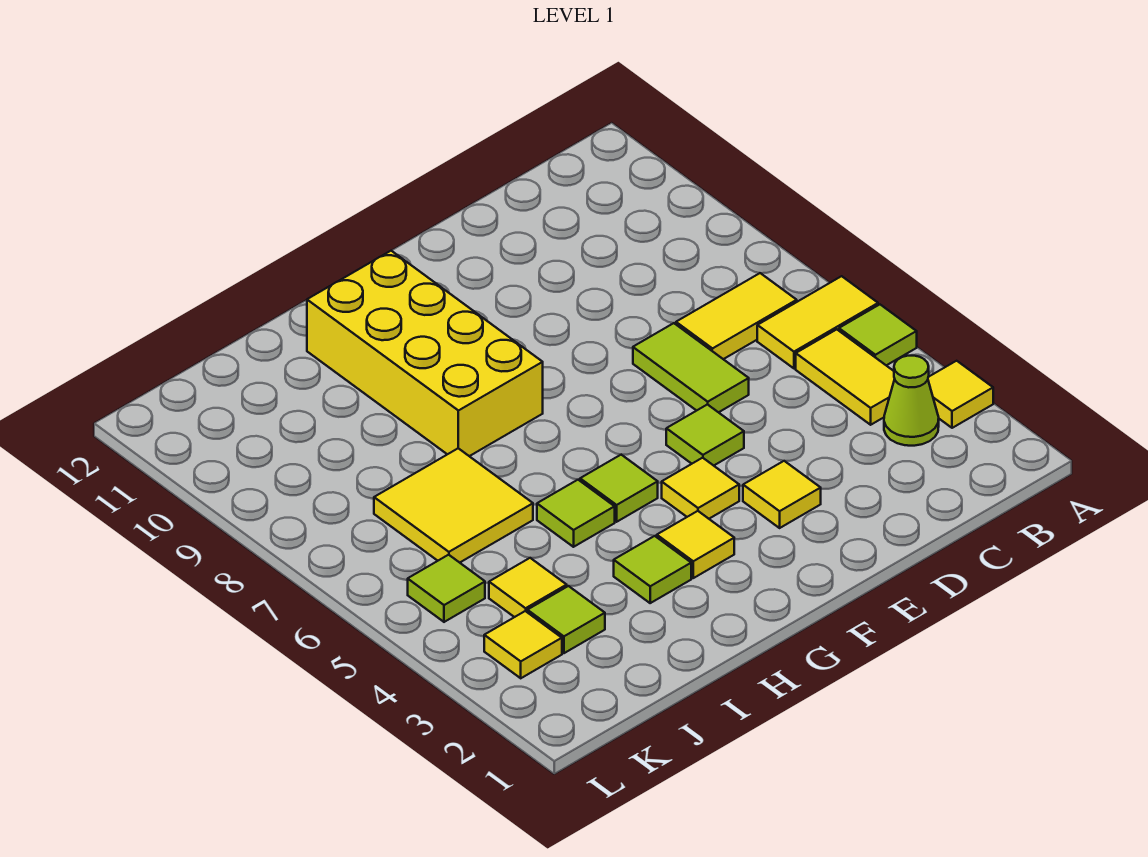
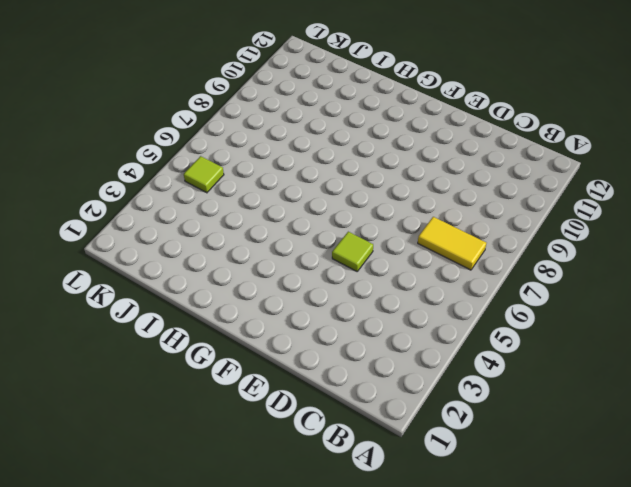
none -> yellow tile A3 level 1
none -> lime tile A5 level 1
none -> yellow tile A6:B6 level 1

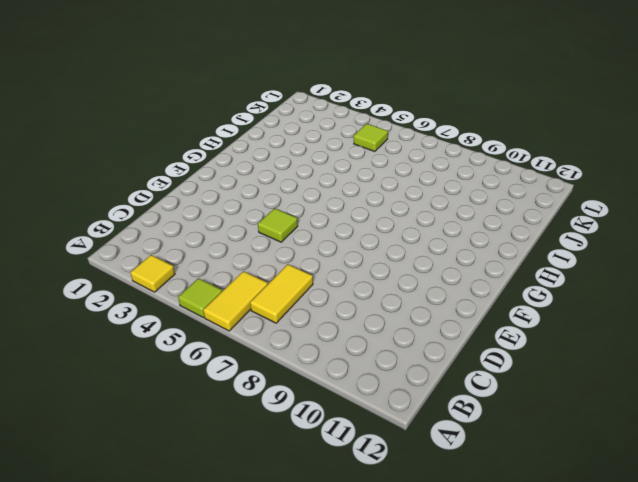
none -> lime cone B3 level 1
none -> yellow tile B4:B5 level 1
none -> lime tile D6:D7 level 1

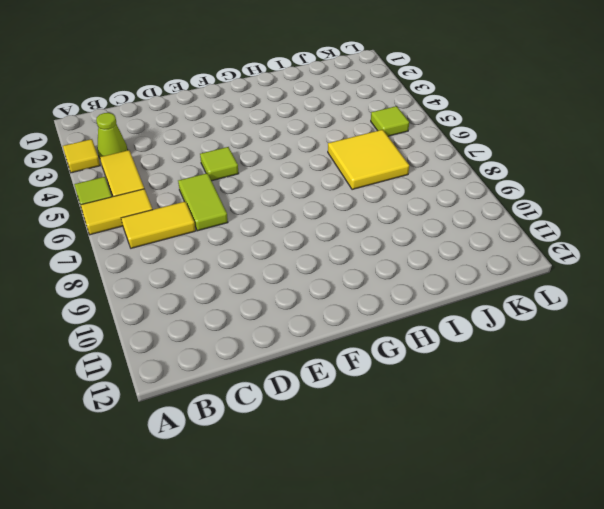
none -> yellow tile E3 level 1
none -> yellow tile F4 level 1
none -> yellow tile G3 level 1

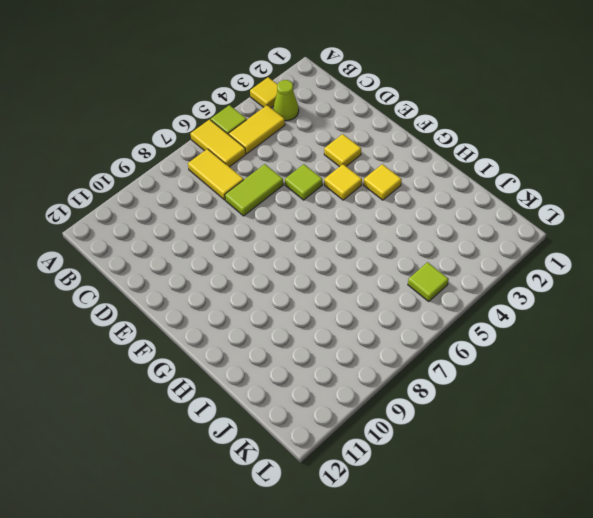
none -> lime tile G5 level 1
none -> yellow brick G8:H11 level 1
none -> lime tile H3 level 1

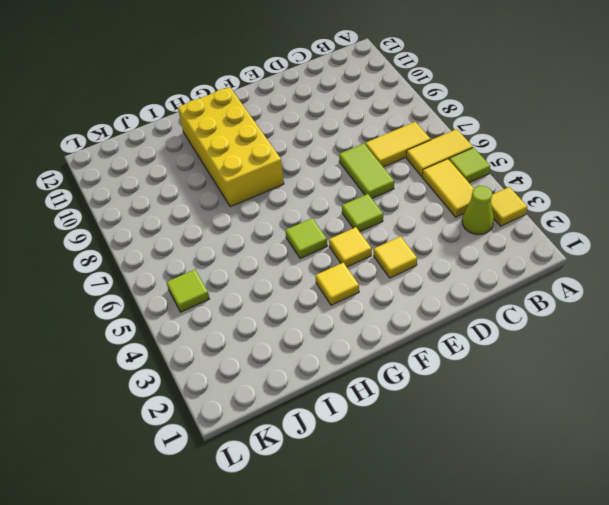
none -> lime tile H3 level 1
none -> lime tile H5 level 1
none -> yellow tile I6:J7 level 1

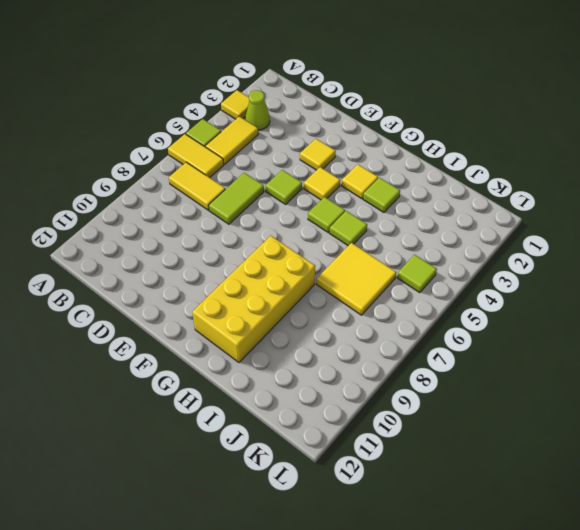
none -> lime tile J3 level 1
none -> yellow tile J4 level 1
none -> yellow tile K3 level 1

